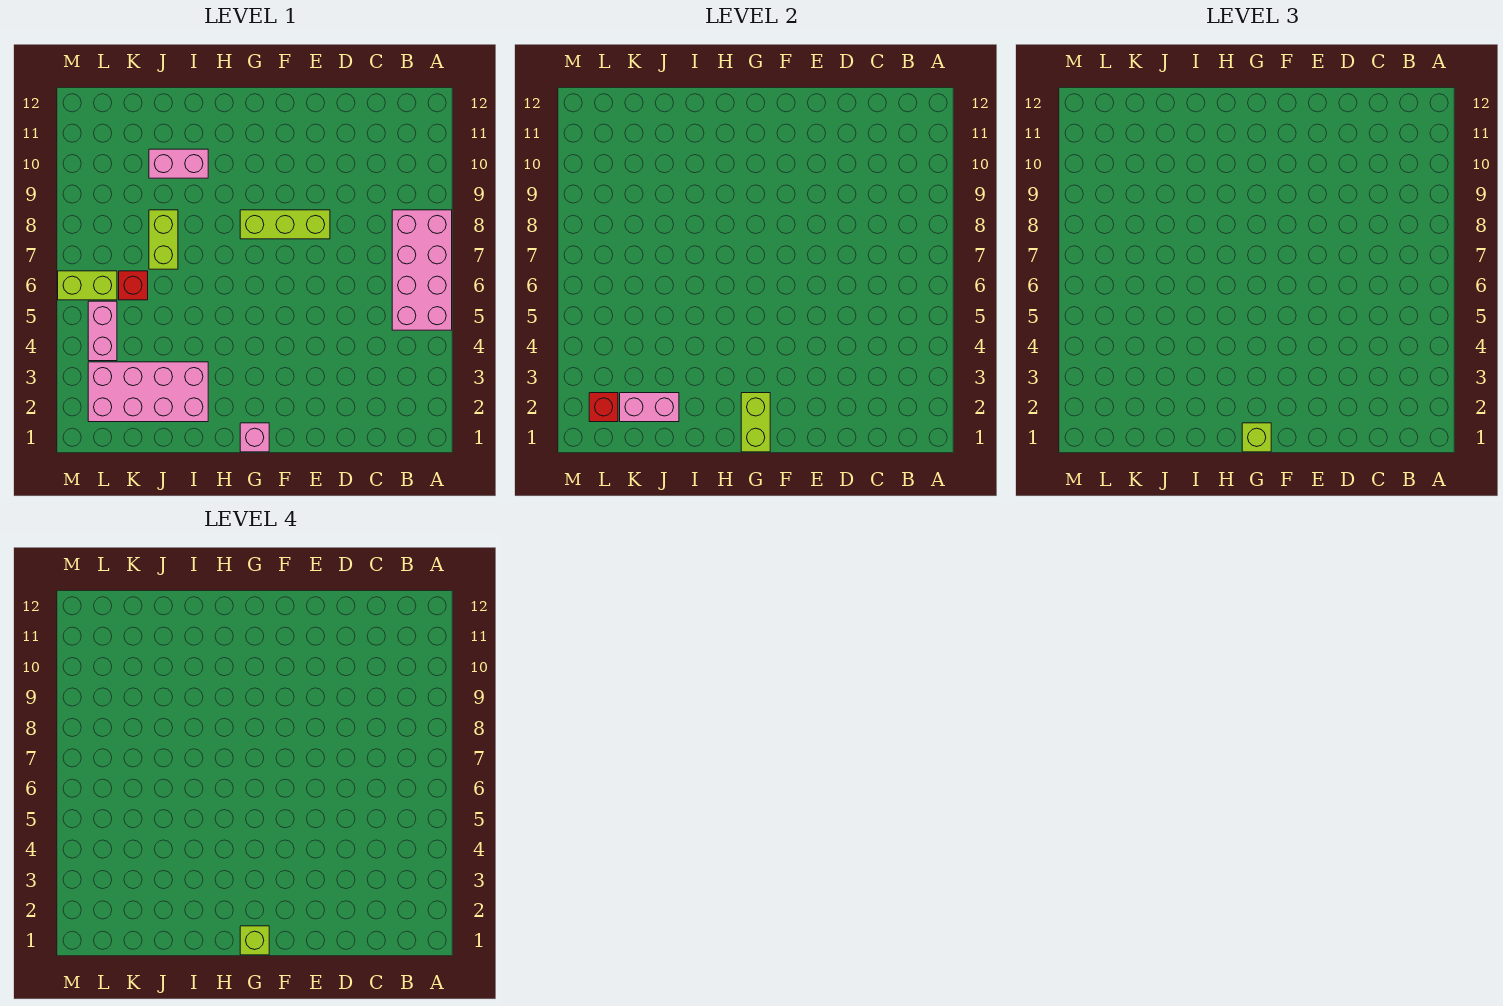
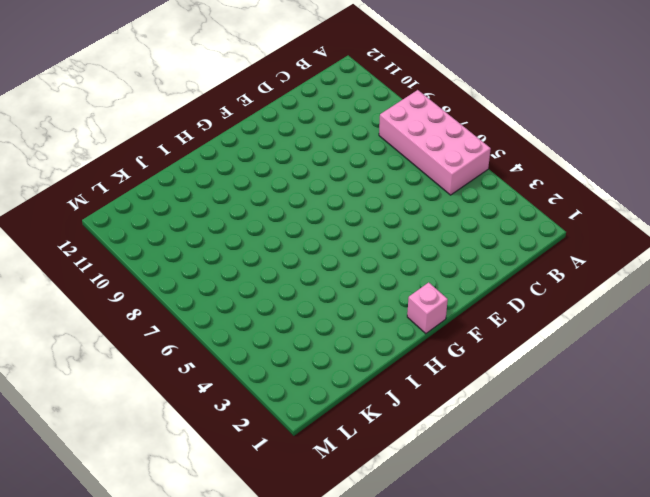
none -> lime brick E8:G8 level 1
none -> pink brick I2:L3 level 1
none -> pink brick I10:J10 level 1

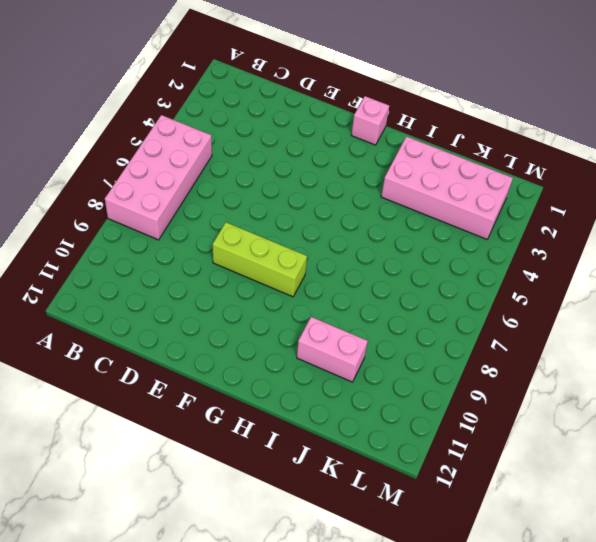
none -> lime brick J7:J8 level 1
none -> red brick K6 level 1
none -> pink brick L4:L5 level 1

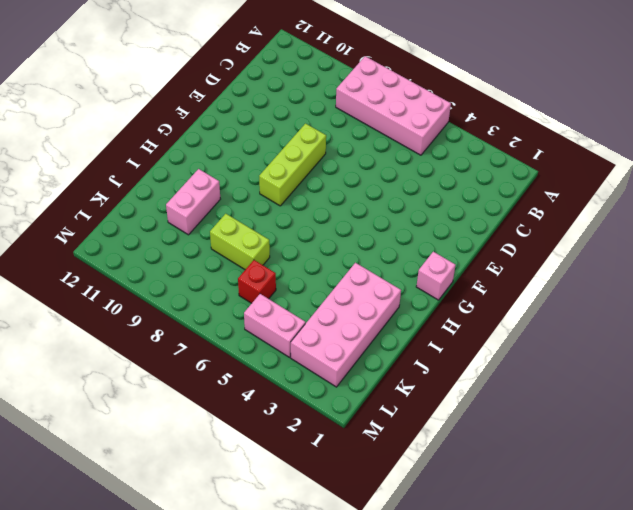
none -> lime brick L6:M6 level 1
none -> lime brick G1:G2 level 2
none -> pink brick J2:K2 level 2

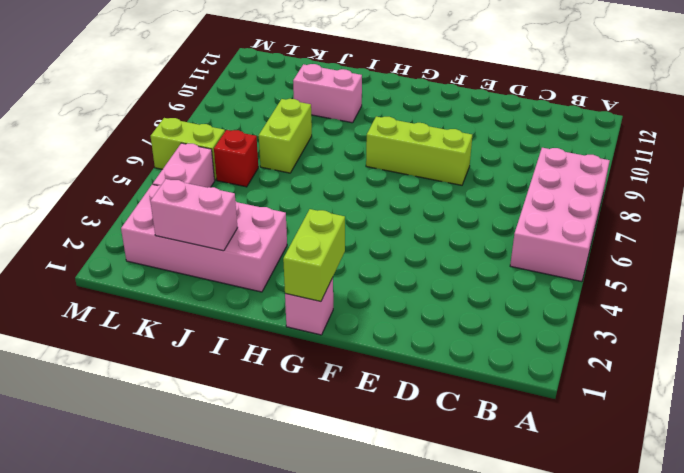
none -> red brick L2 level 2
none -> lime brick G1 level 3
none -> lime brick G1 level 4

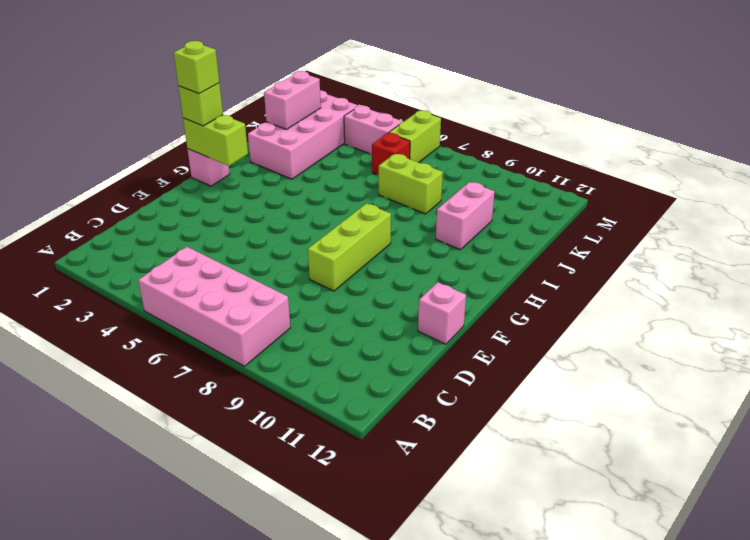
pink brick E12 level 1 -> none
none -> red brick L2 level 2

